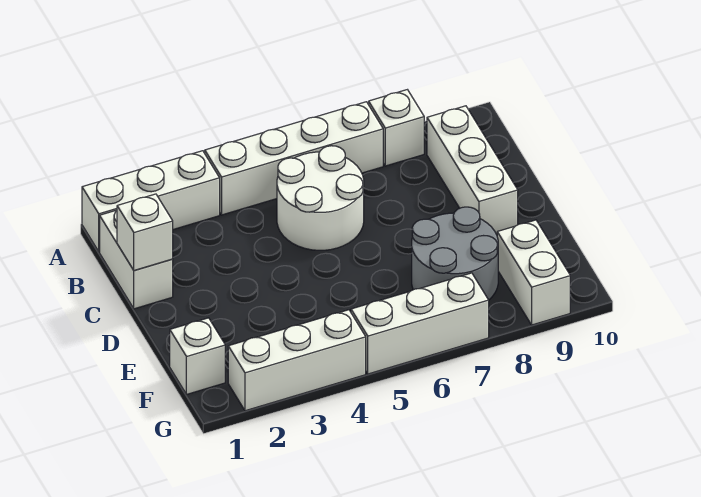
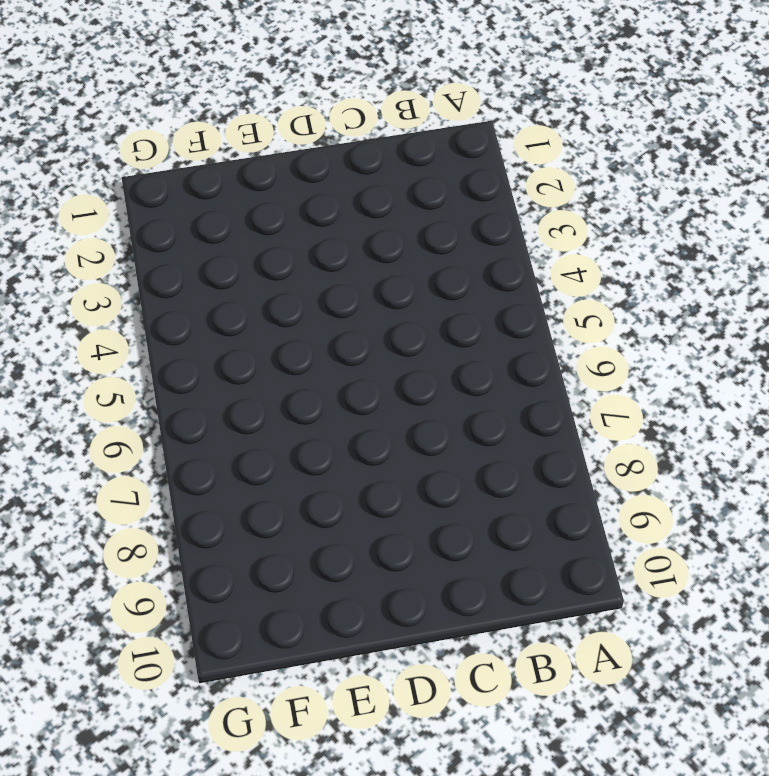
none -> white brick A1:A3 level 1
none -> white brick A4:A7 level 1
none -> white brick A8 level 1

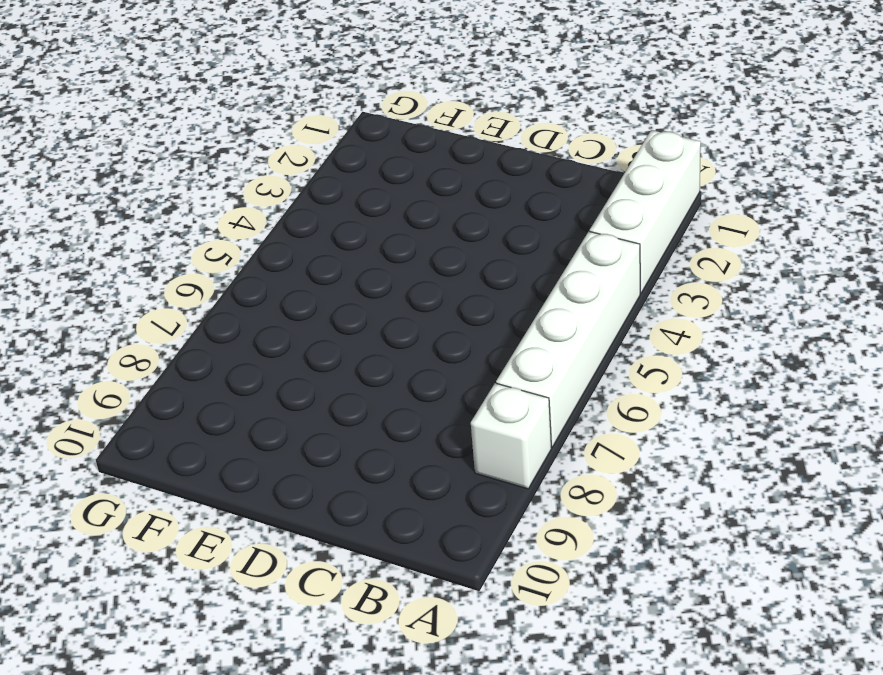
none -> white brick B1:C1 level 1
none -> white round brick B5:C6 level 1
none -> white brick B9:D9 level 1

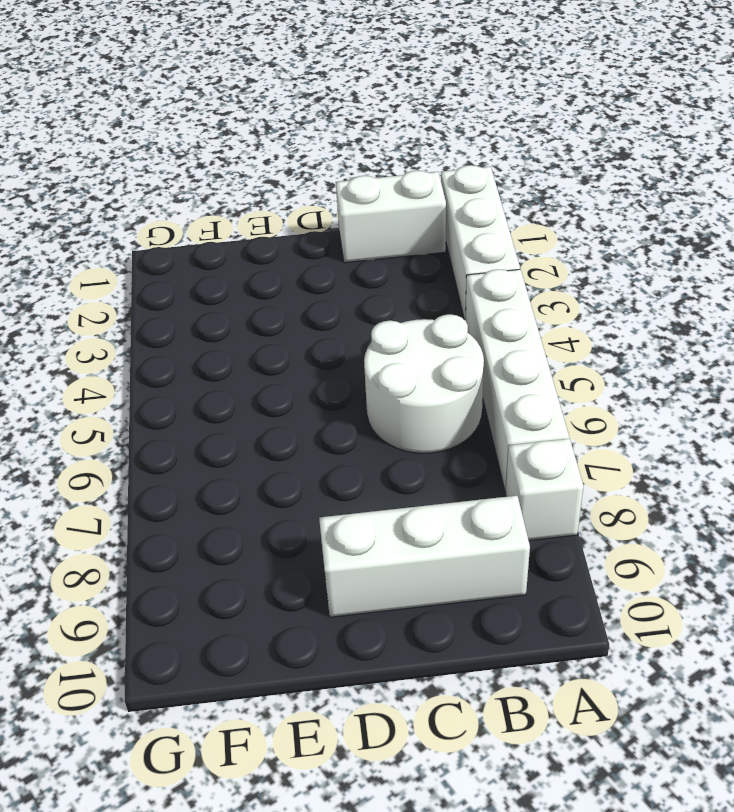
none -> grey round brick E7:F8 level 1
none -> white brick F1 level 1
none -> white brick F9:G9 level 1

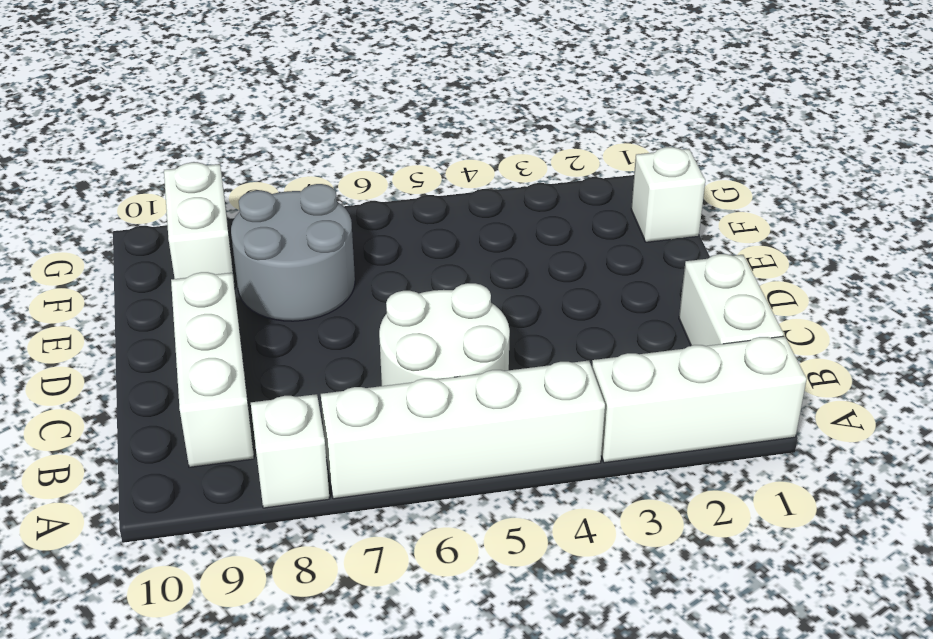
none -> white brick G2:G4 level 1
none -> white brick G5:G7 level 1
none -> white brick C1 level 2

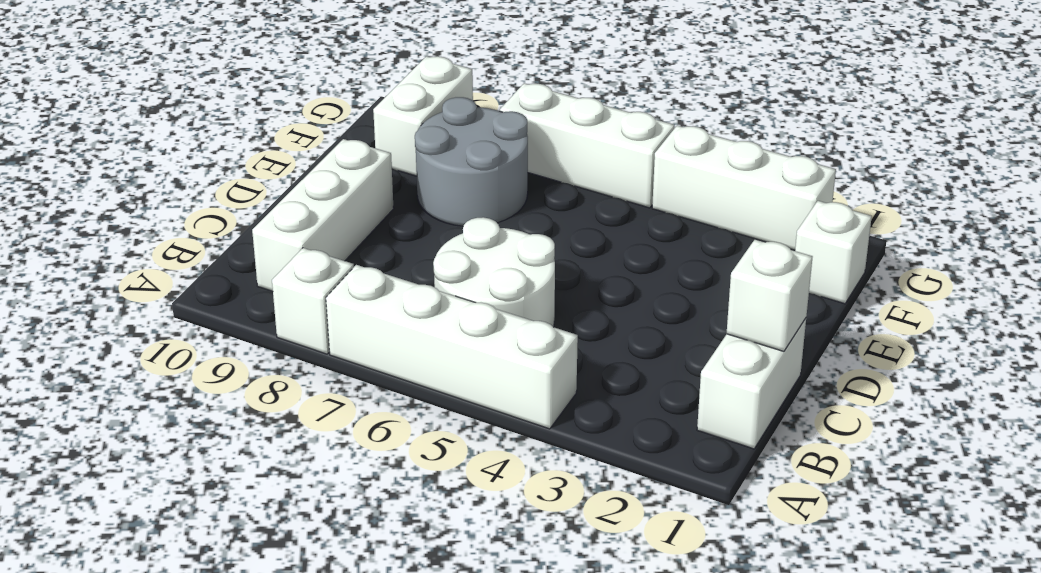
none -> white brick A1:A3 level 1

